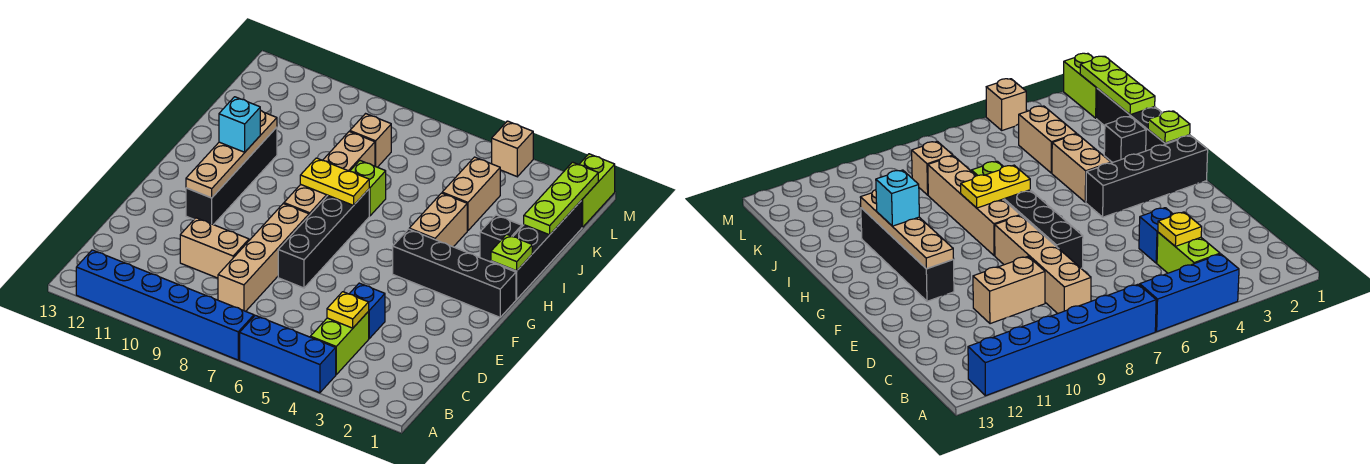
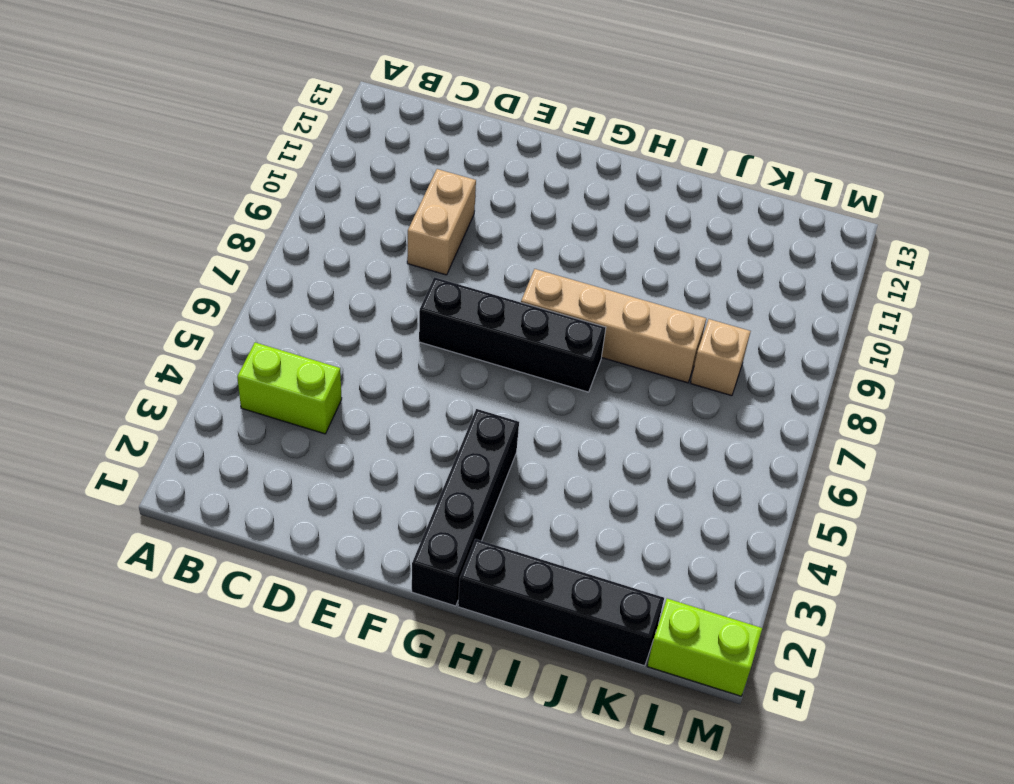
none -> blue brick A4:A6 level 1
none -> blue brick A7:A12 level 1
none -> tan brick C8:F8 level 1

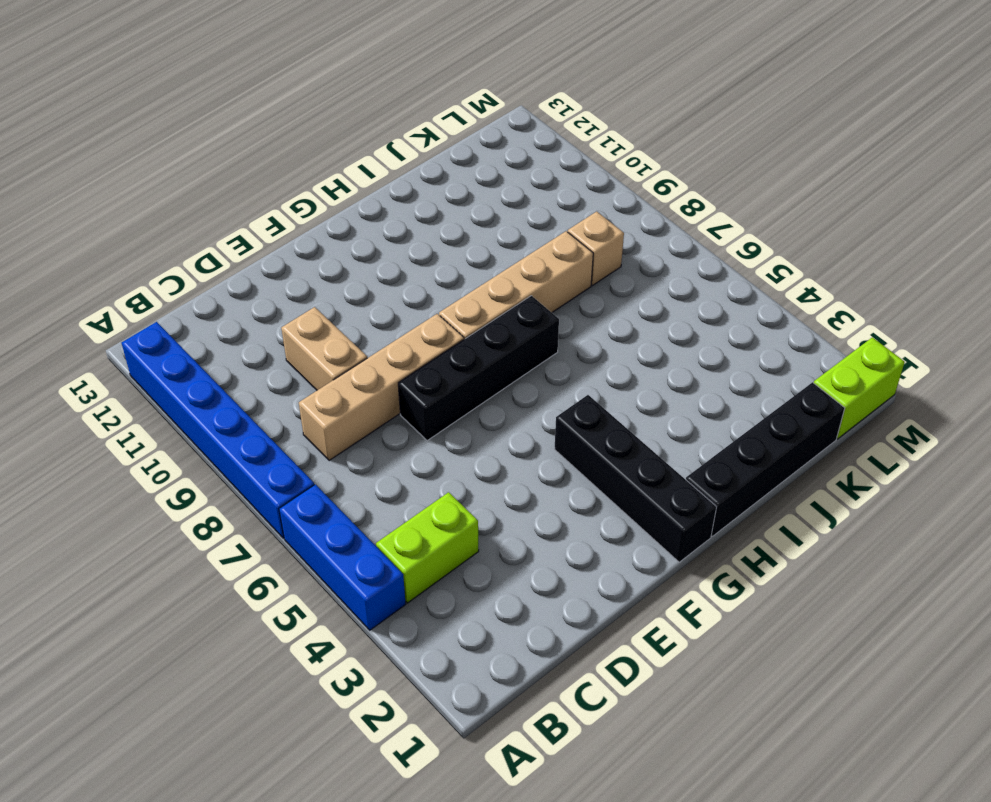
none -> blue brick D4 level 1
none -> black brick F11:I11 level 1
none -> tan brick H4:I4 level 1

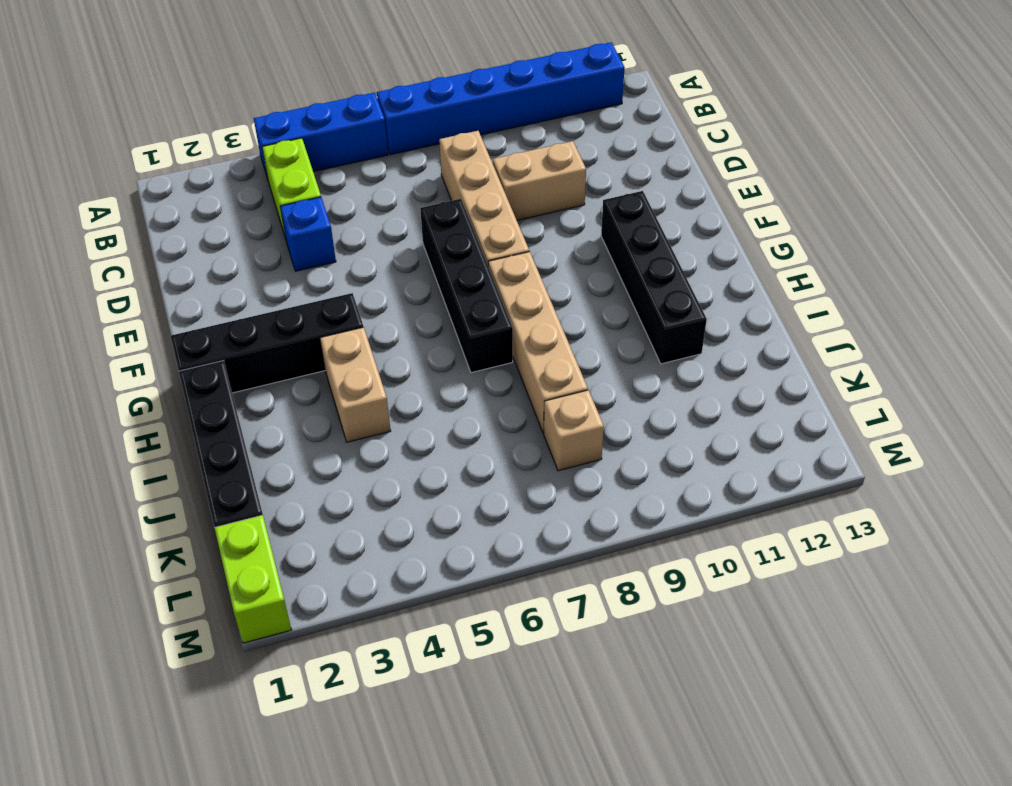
none -> black brick I2 level 1
none -> lime brick I7 level 1
none -> tan brick J4:K4 level 1

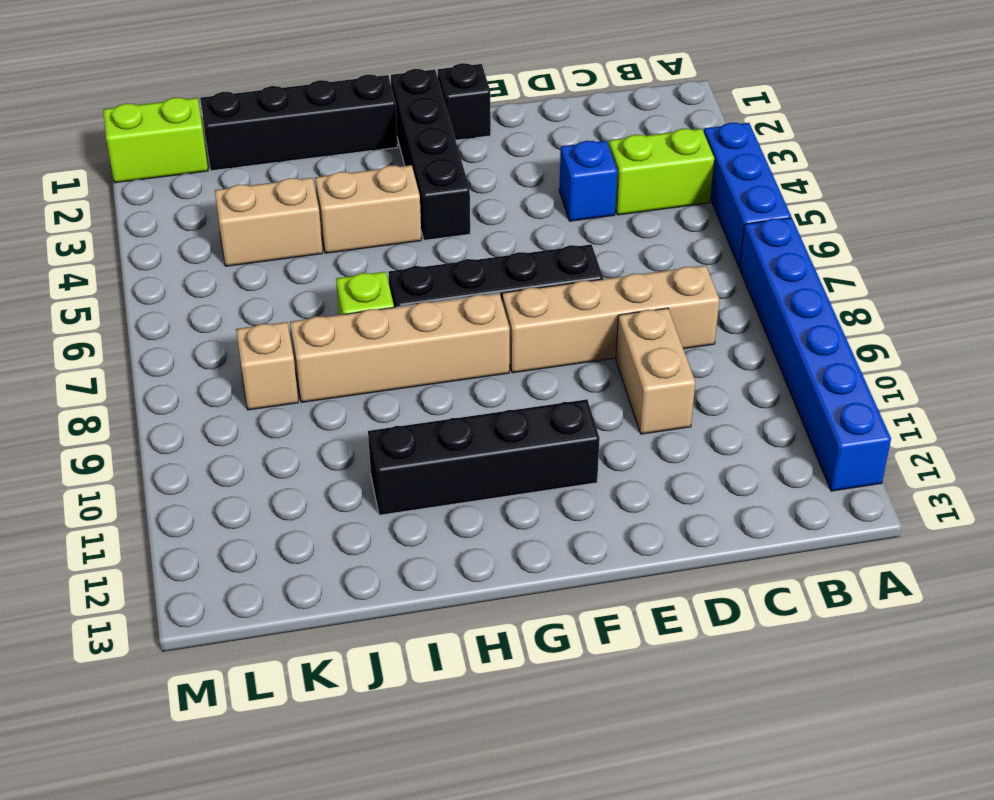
black brick F1 level 1 -> black brick I2 level 1
none -> tan brick M4 level 1
none -> yellow plate C4 level 2
none -> tan plate F11:I11 level 2

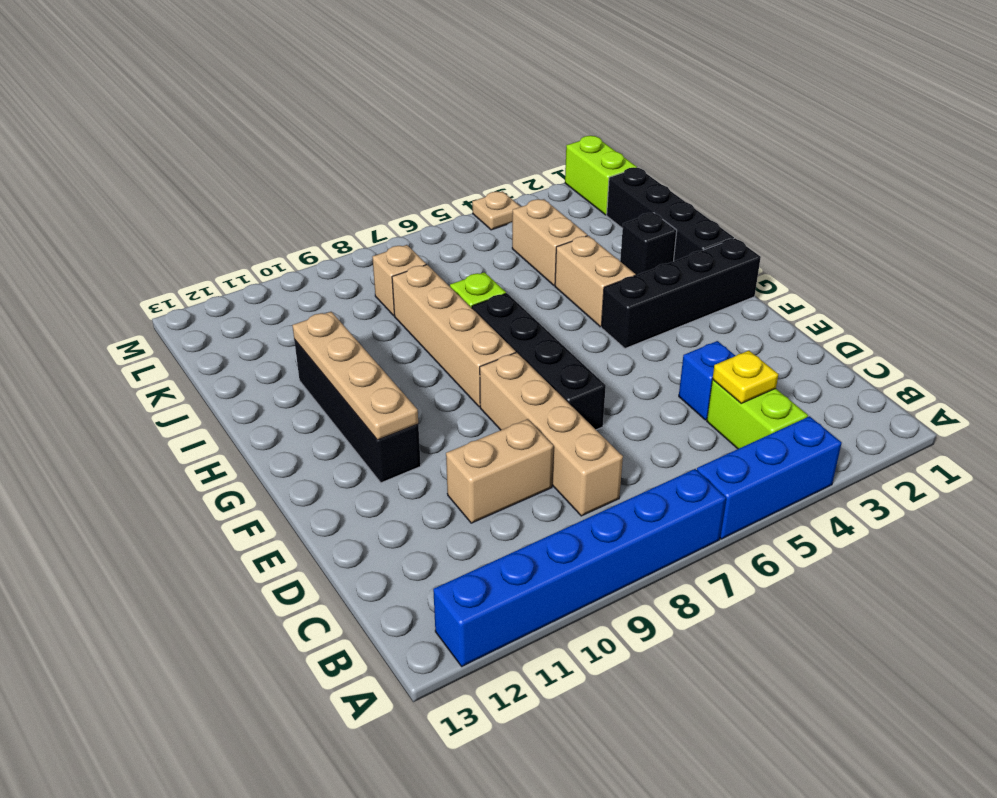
tan plate M4 level 1 -> tan brick M4 level 1
none -> lime plate H1 level 2
none -> yellow plate H7:H8 level 2
none -> lime plate J1:L1 level 2

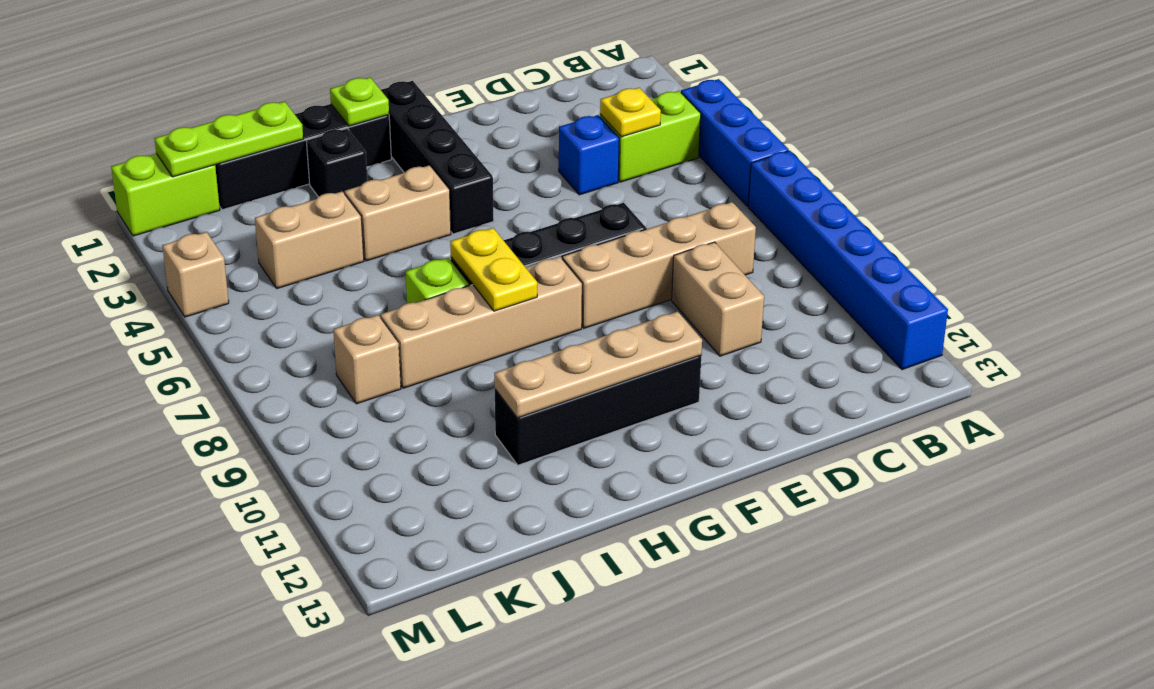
none -> cyan brick H11 level 3

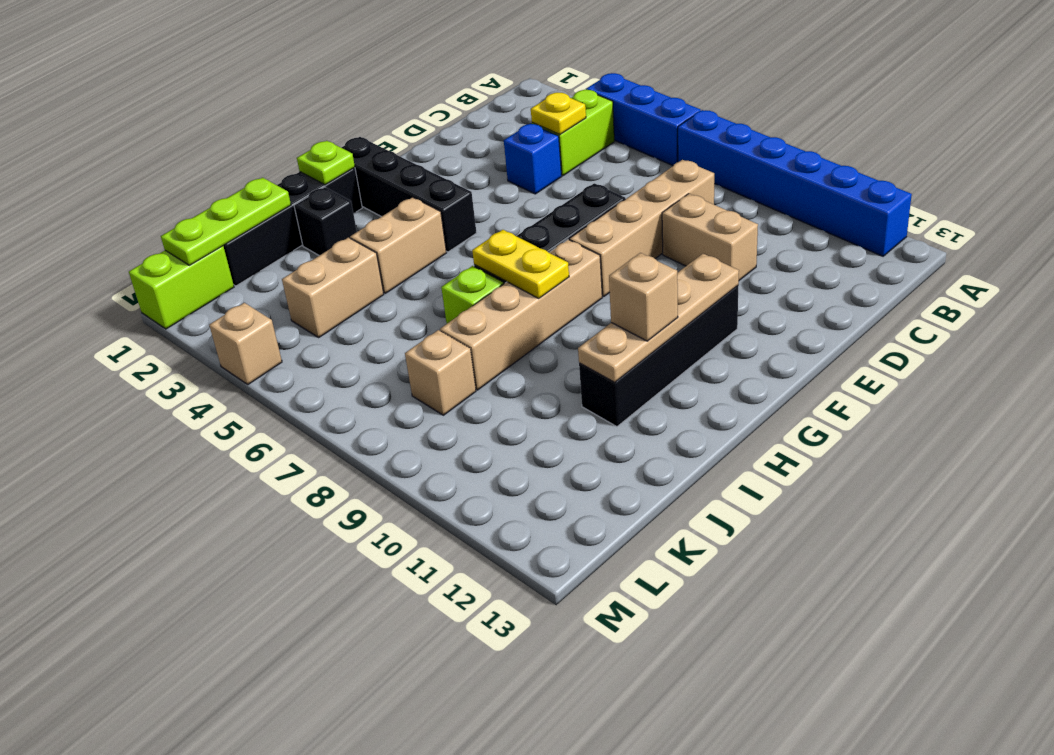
tan brick H11 level 3 -> cyan brick H11 level 3

